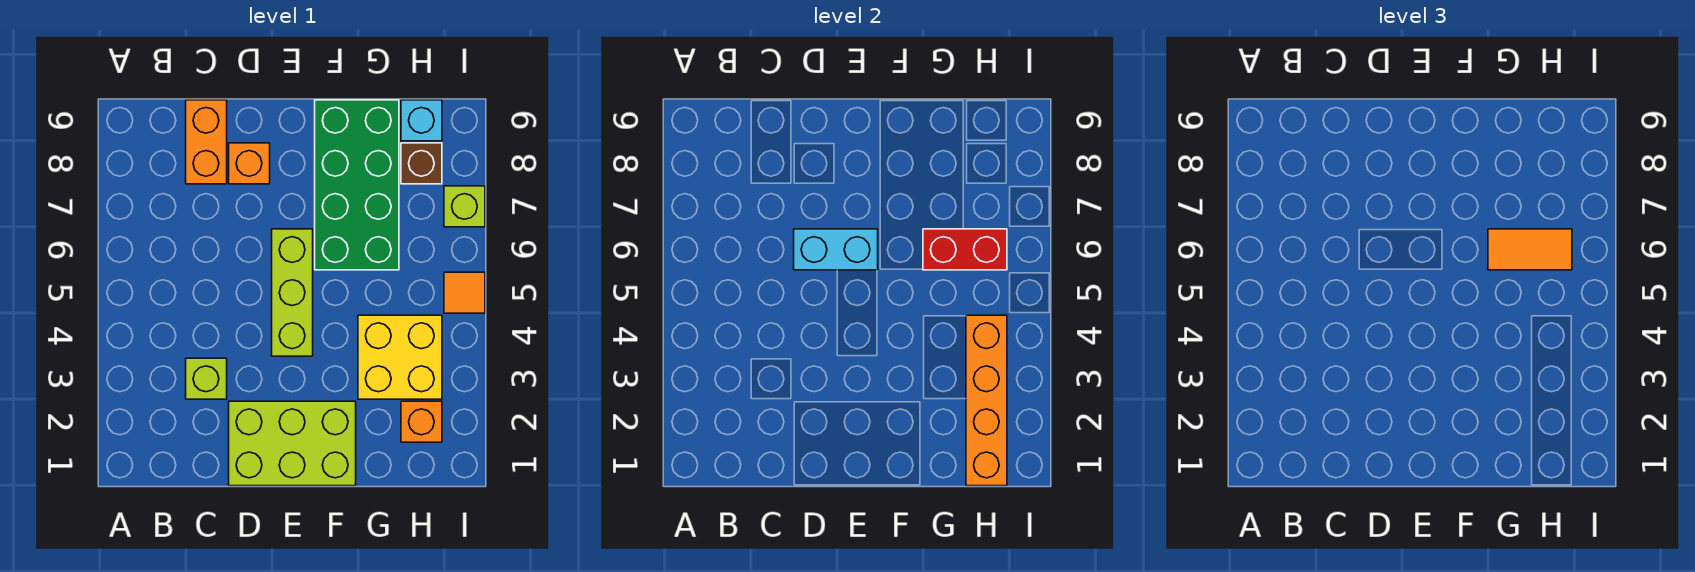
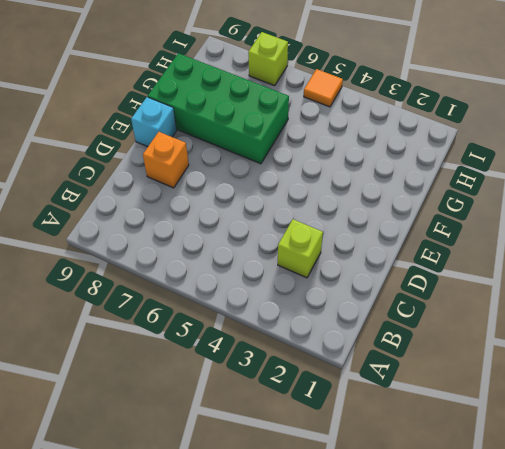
cyan brick E9 level 1 -> cyan brick H9 level 1
none -> orange brick C8:C9 level 1
none -> lime brick D1:F2 level 1
none -> lime brick E4:E6 level 1

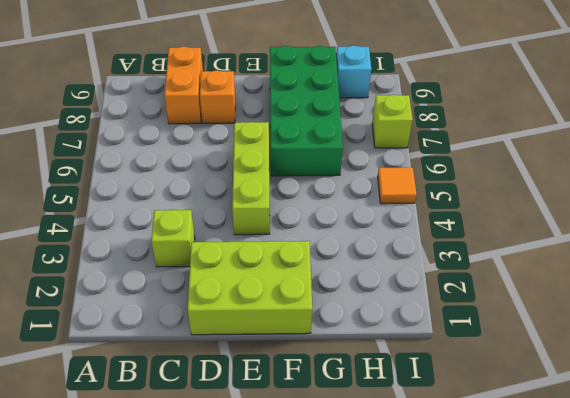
none -> yellow brick G3:H4 level 1
none -> orange brick H2 level 1
none -> brown brick H8 level 1

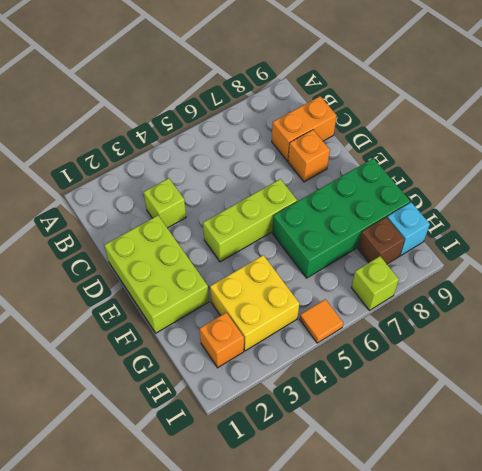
none -> cyan brick D6:E6 level 2
none -> red brick G6:H6 level 2
none -> orange brick H1:H4 level 2

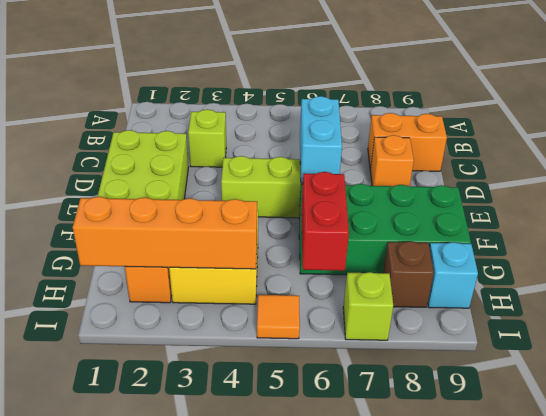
none -> orange tile G6:H6 level 3

